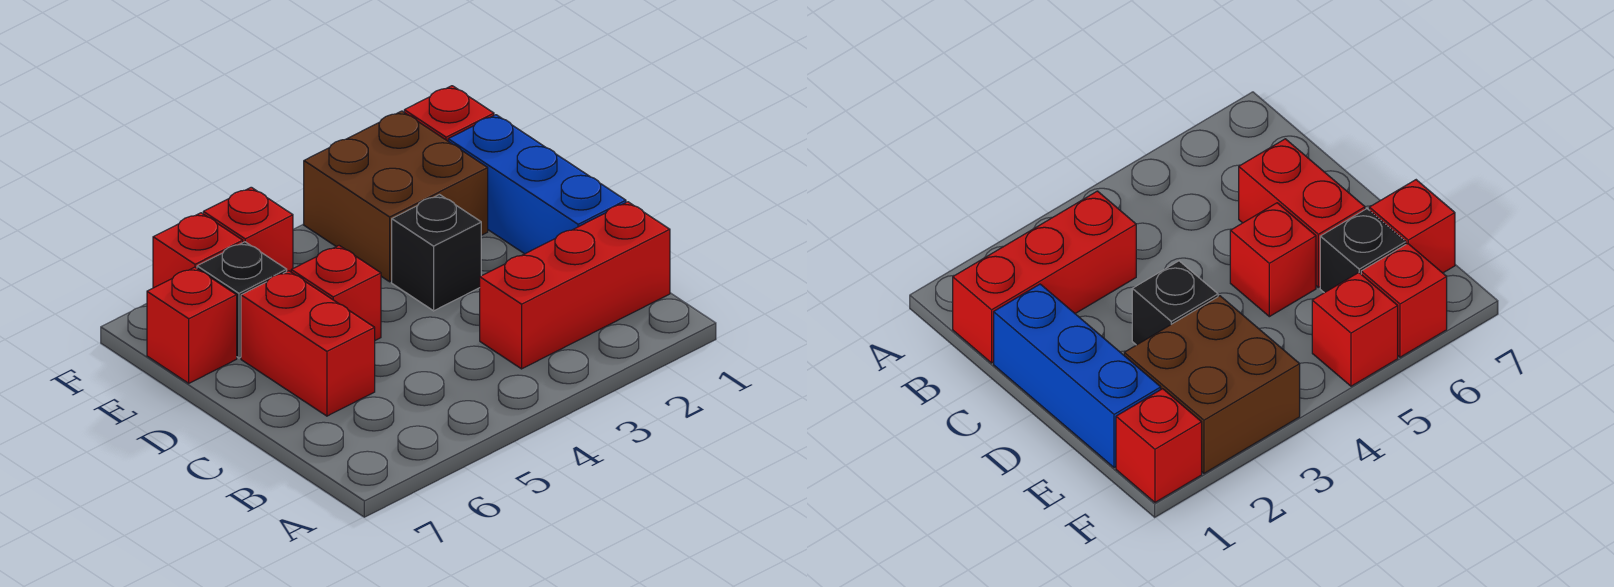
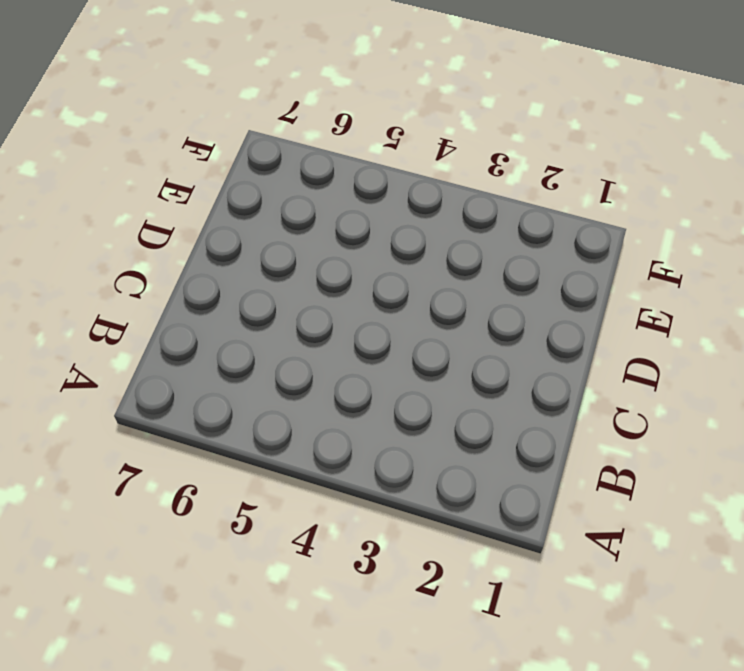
none -> red brick B1:B3 level 1
none -> blue brick C1:E1 level 1

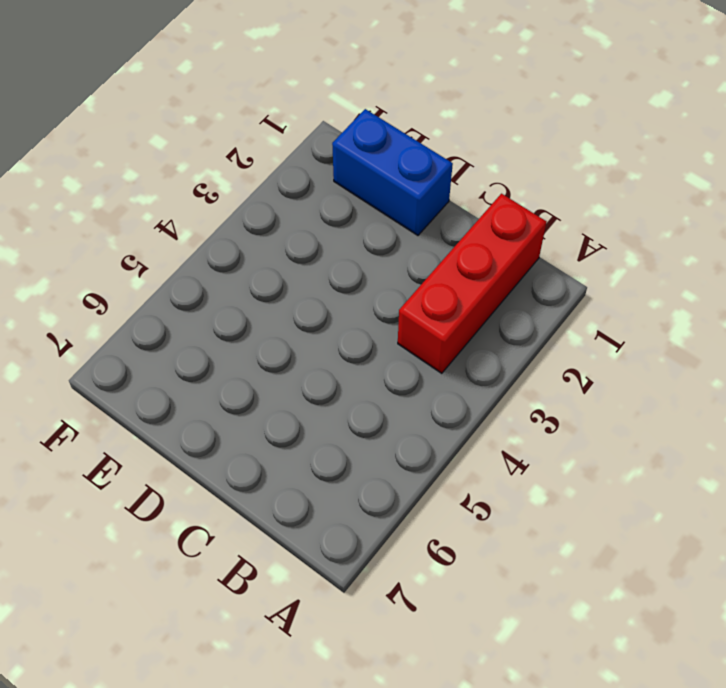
blue brick D1:E1 level 1 -> blue brick C1:E1 level 1
none -> red brick C6:D6 level 1
none -> black brick D3 level 1

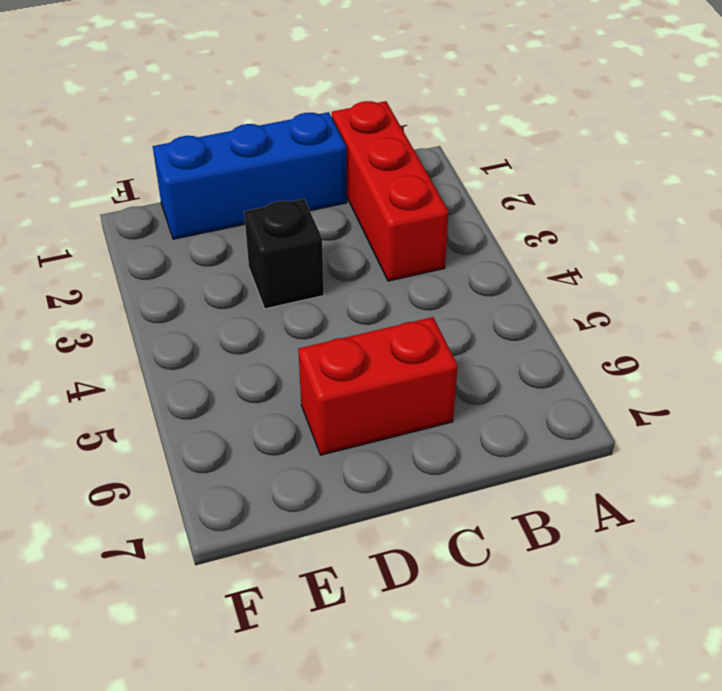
none -> red brick D5 level 1
none -> brown brick E2:F3 level 1

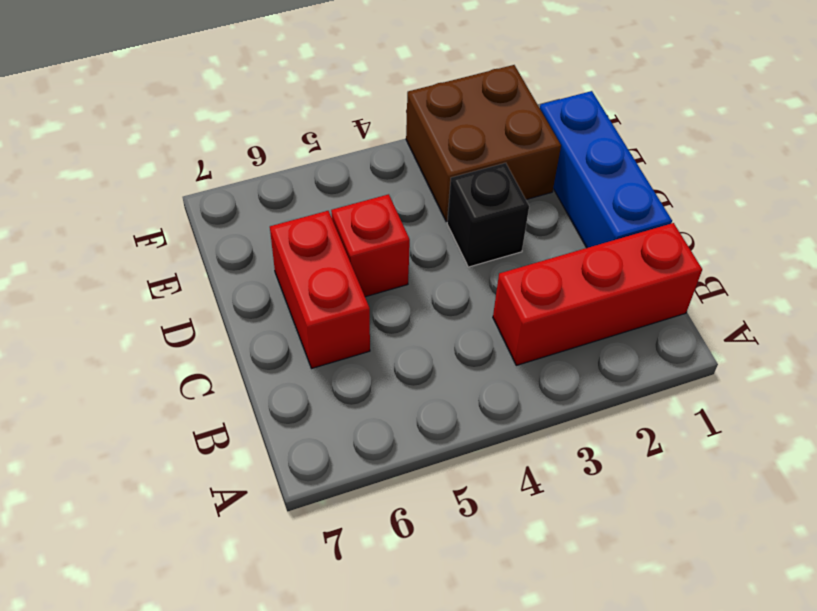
none -> black brick E6 level 1
none -> red brick E7 level 1

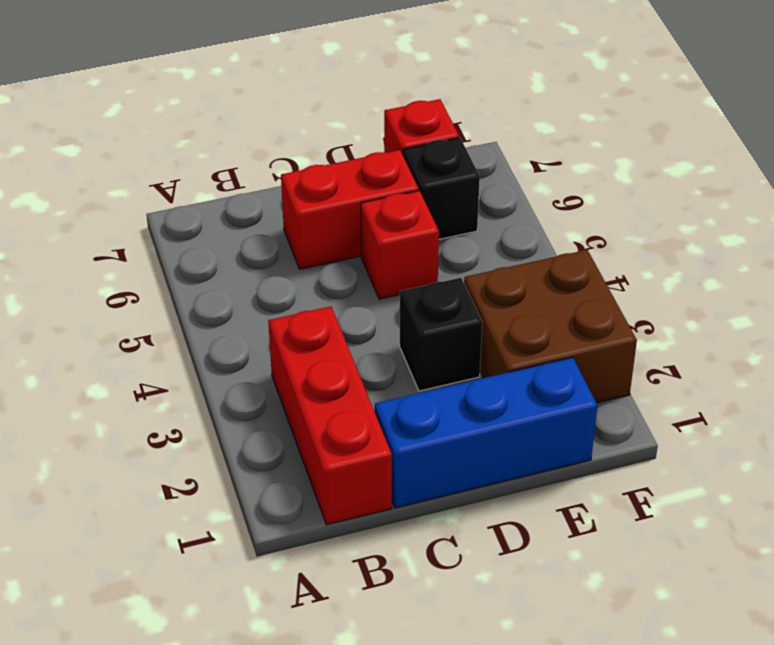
none -> red brick F1 level 1
none -> red brick F5 level 1

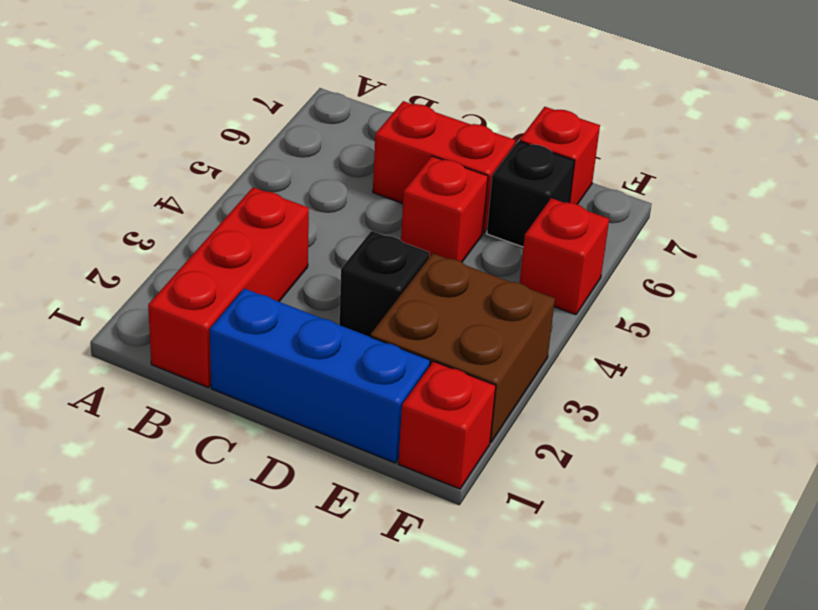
none -> red brick F6 level 1

